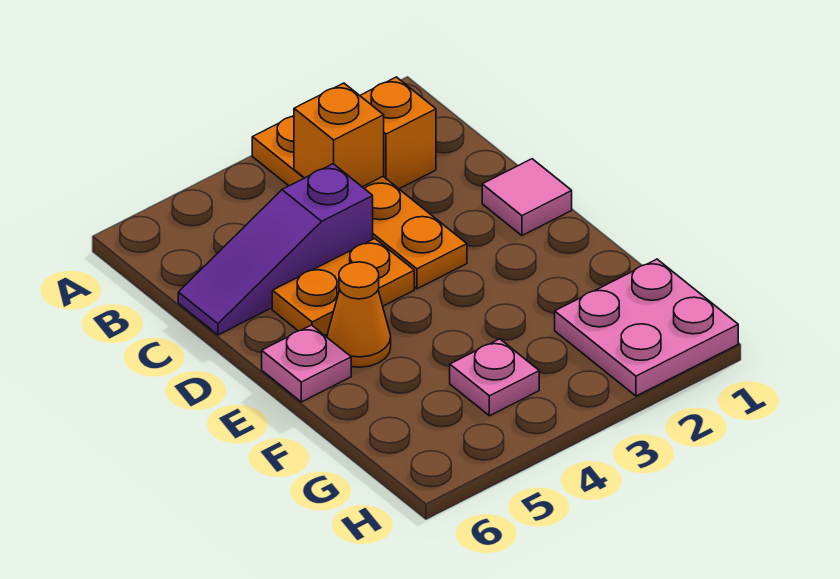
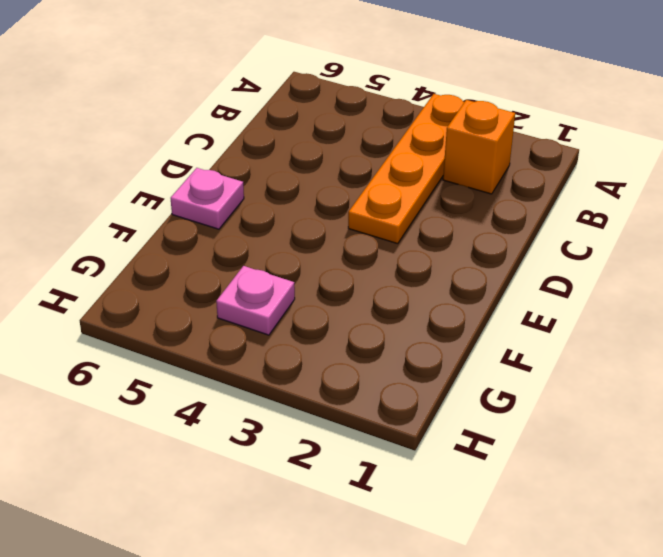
none -> purple slope C4:C6 level 1 top 4
none -> pink tile D1 level 1

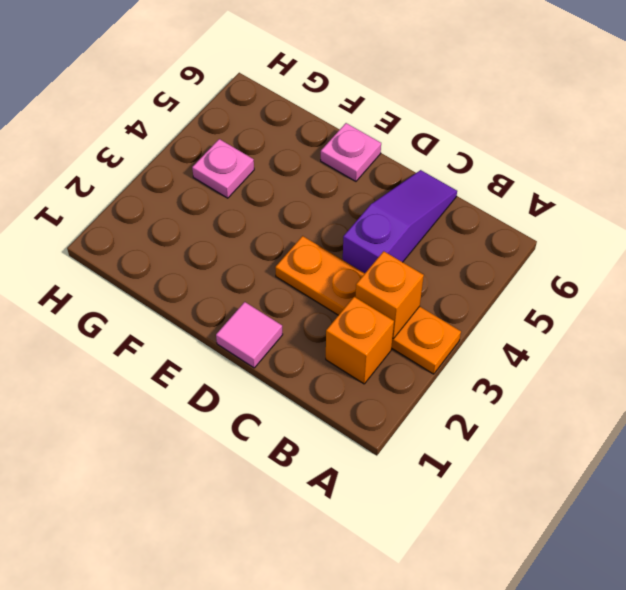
none -> orange plate D4:D5 level 1
none -> orange cone E5 level 1

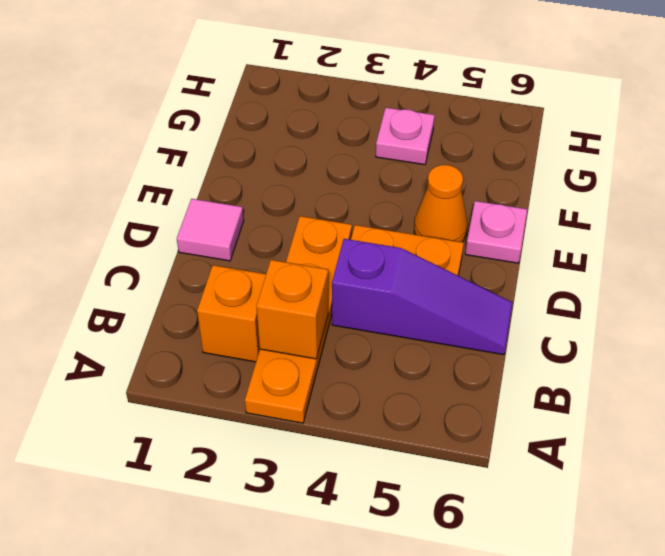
none -> pink plate G1:H2 level 1

